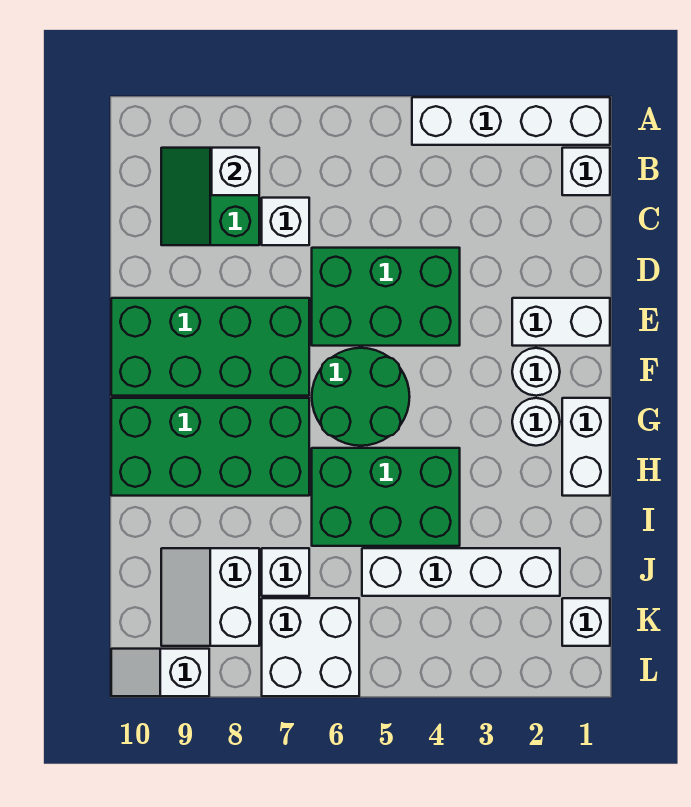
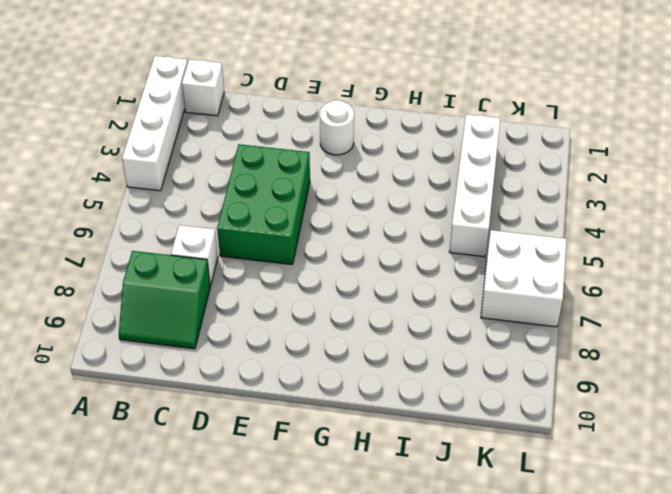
none -> white brick E1:E2 level 1
none -> green brick E7:F10 level 1
none -> green round brick F5:G6 level 1

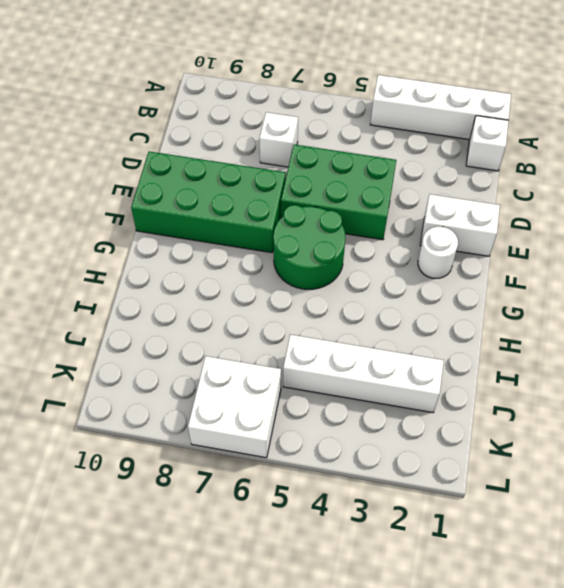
none -> green slope B8:C9 level 1 top 8
none -> white brick G1:H1 level 1
none -> white round brick G2 level 1

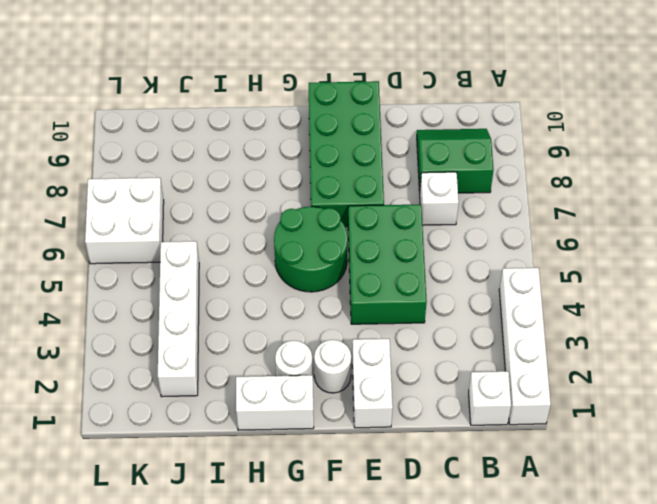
none -> green brick G7:H10 level 1
none -> green brick H4:I6 level 1
none -> white brick J7 level 1

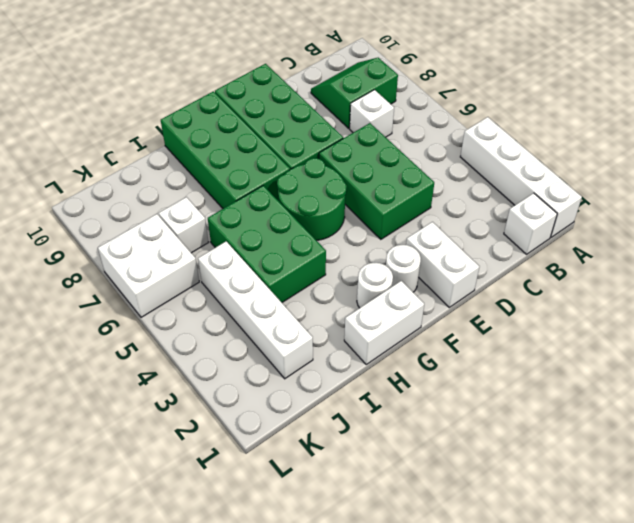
none -> white slope J8:K9 level 1 top 8
none -> white brick K1 level 1
none -> white slope L9:L10 level 1 top 9

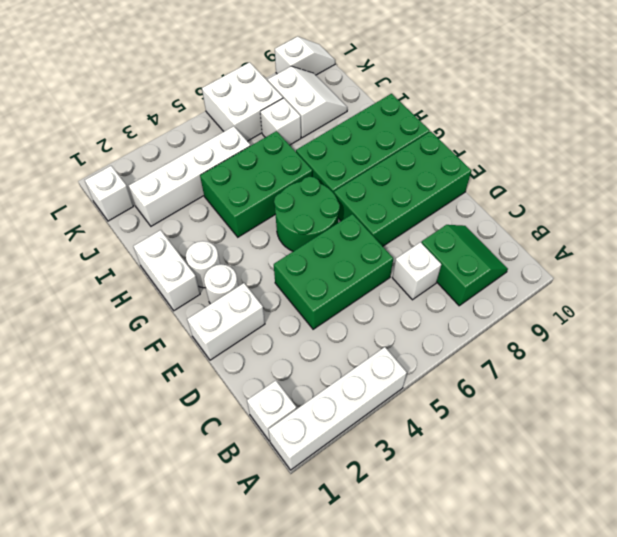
none -> white brick B8 level 2

